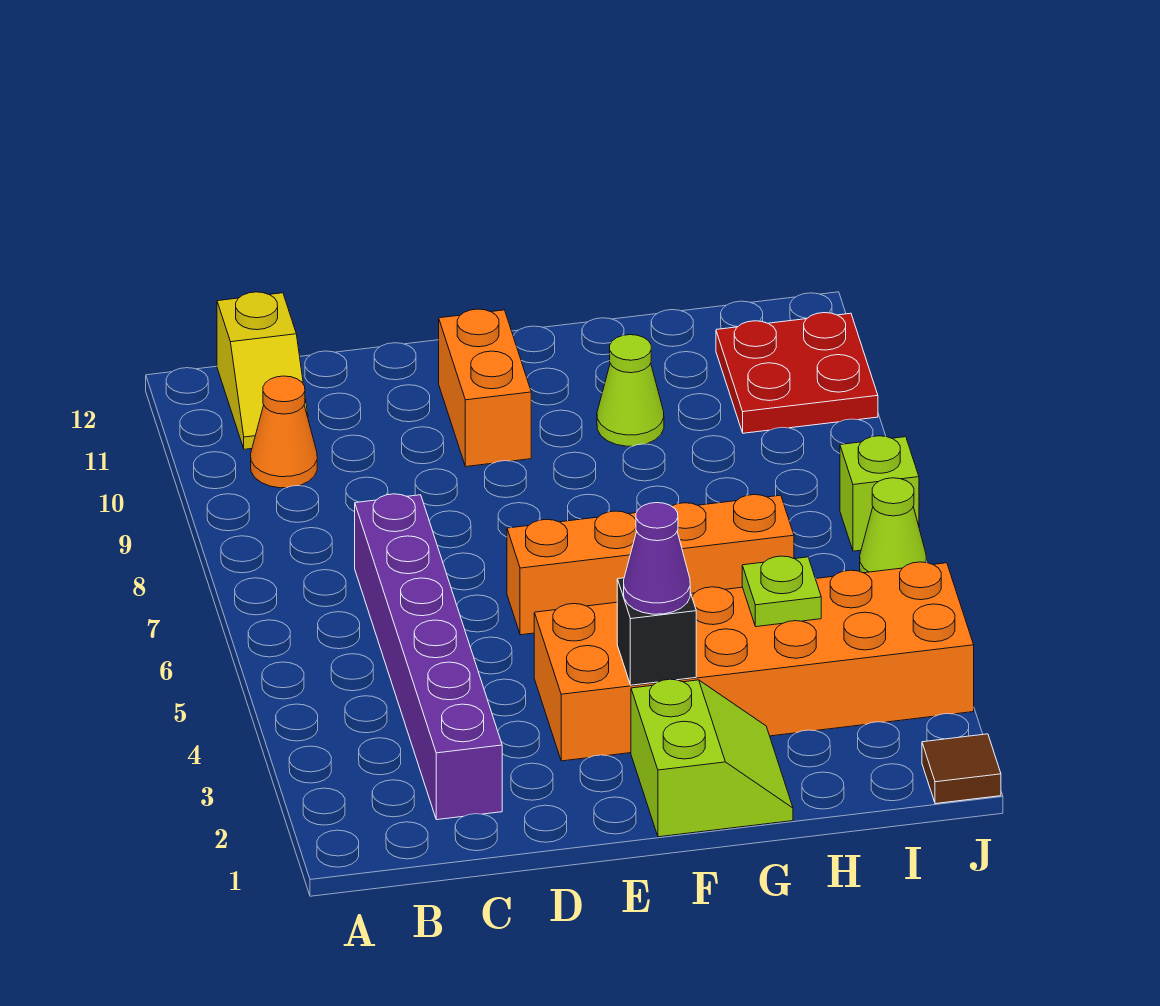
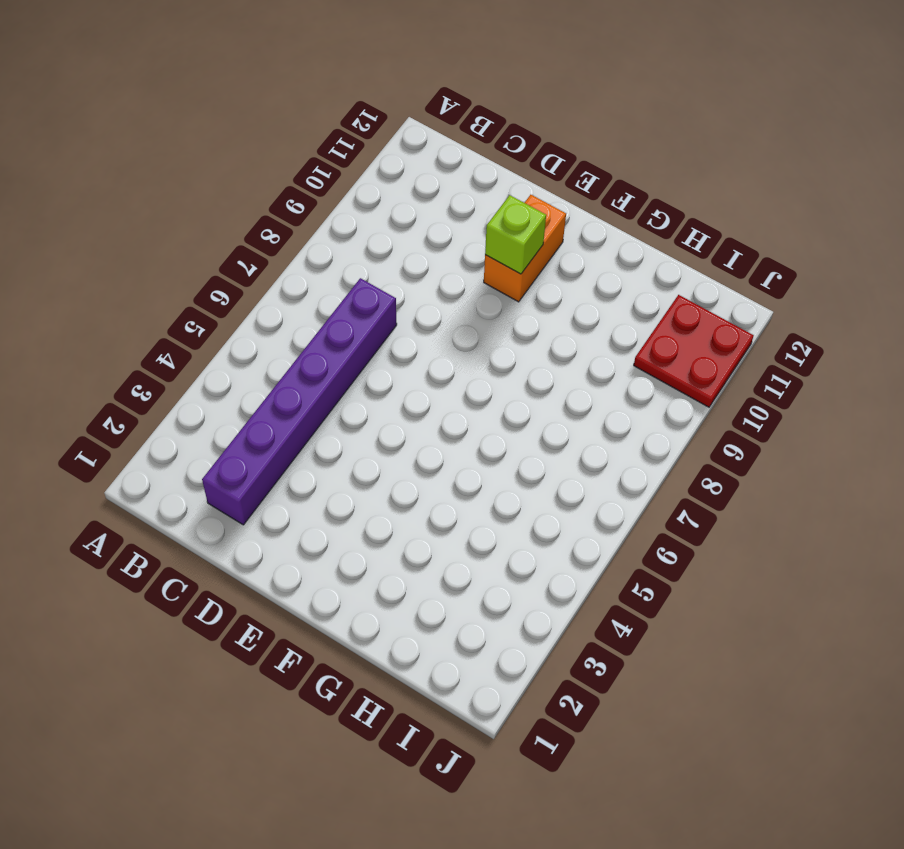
lime brick E10 level 2 -> lime brick J7 level 1
none -> orange cone B10 level 1
none -> yellow slope B11:B12 level 1 top 12
none -> orange brick E3:J4 level 1

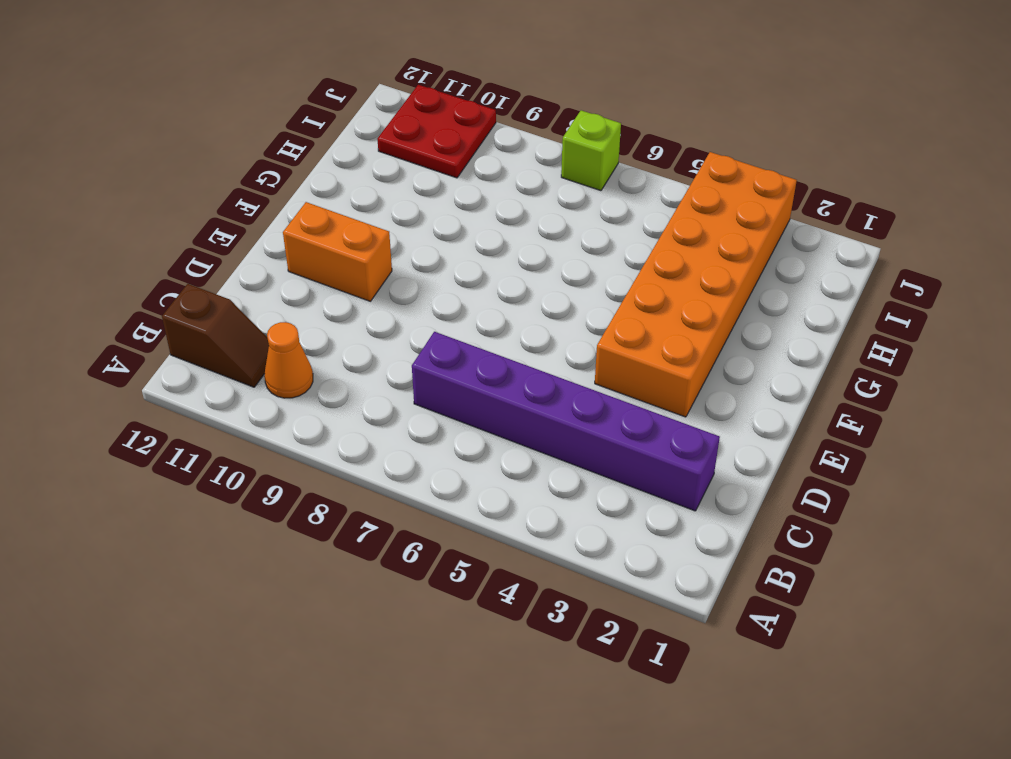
brown slope B11:B12 level 1 top 12 -> yellow slope B11:B12 level 1 top 12
none -> orange brick E6:H6 level 1
none -> lime slope F1:G2 level 1 top F
none -> lime cone G10 level 1

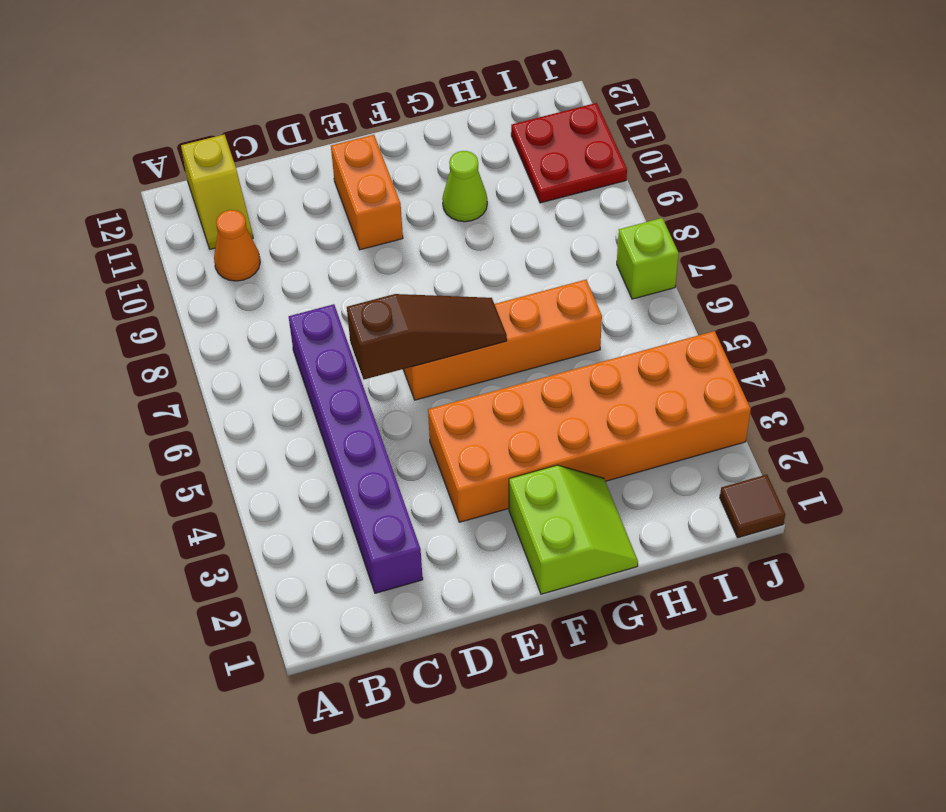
brown slope D6:F6 level 2 top D -> none
none -> lime cone J6 level 1
none -> black brick F3 level 2
none -> lime plate H4 level 2

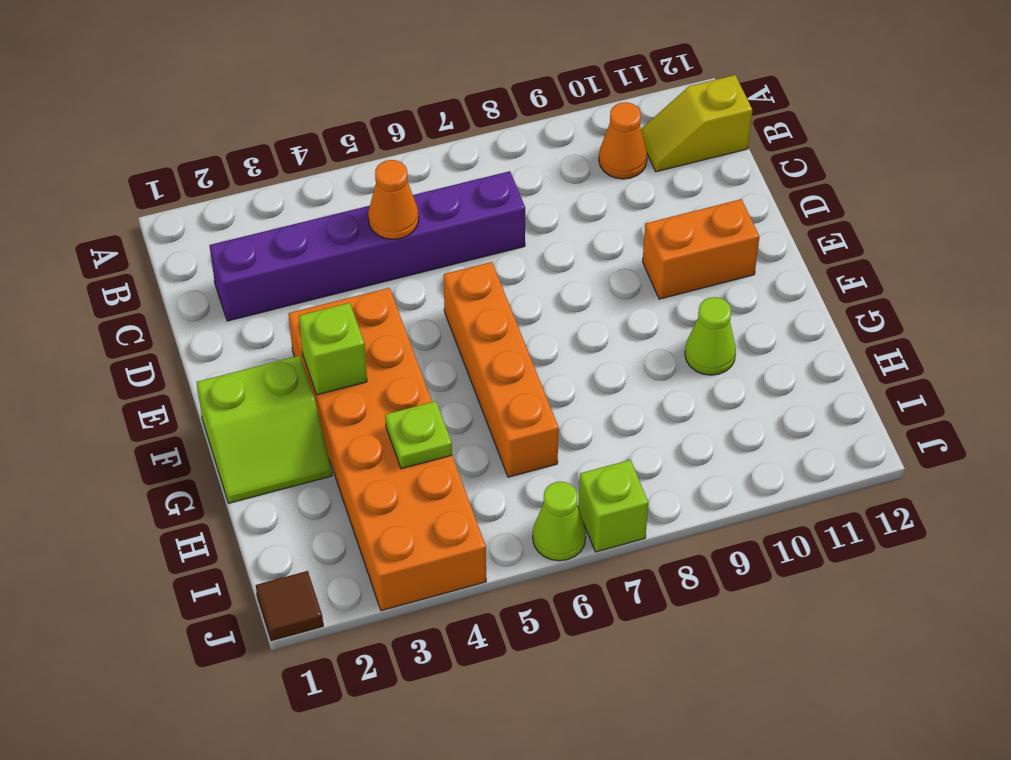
orange cone C5 level 2 -> none
lime brick F3 level 2 -> black brick F3 level 2
none -> red plate I10:J11 level 1
none -> purple cone F3 level 3

